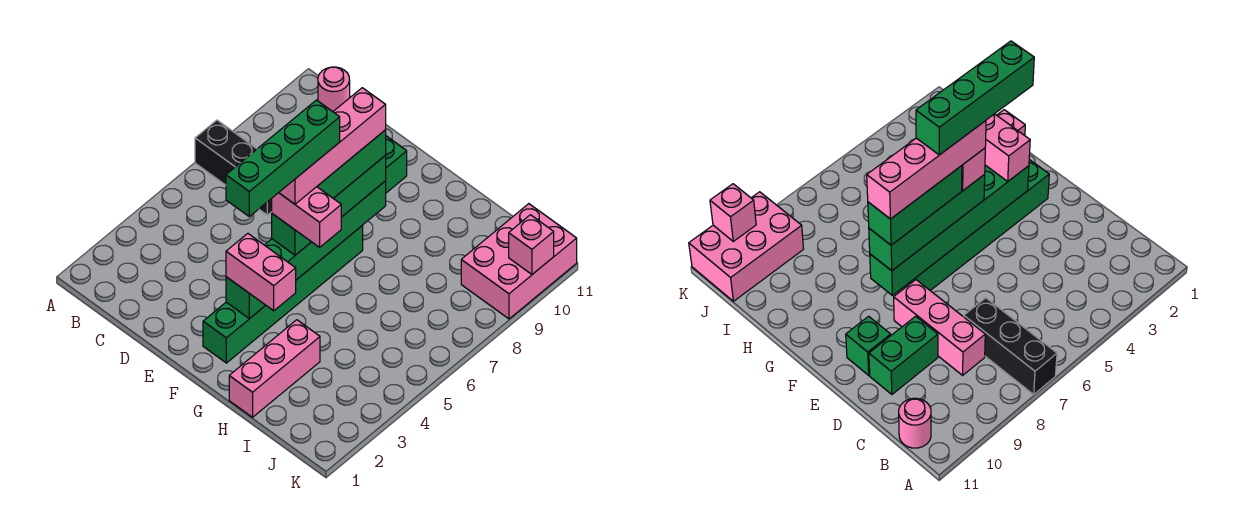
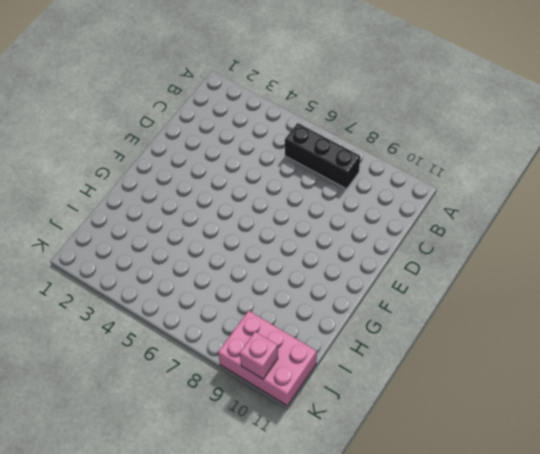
black brick B6:B8 level 1 -> black brick A7:C7 level 1
none -> pink round brick B11 level 1
none -> pink brick C8:E8 level 1
none -> green brick D9:D10 level 1

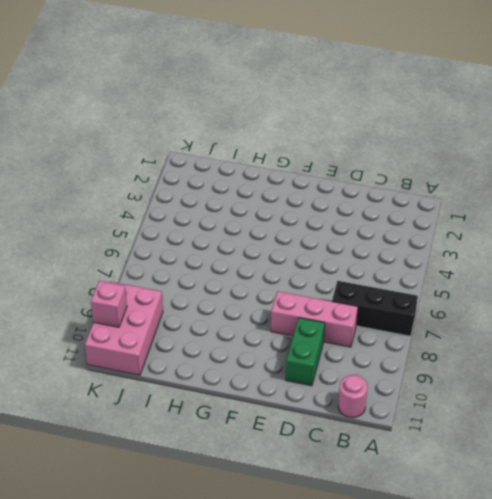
none -> green brick E10 level 1
none -> green brick F2:F7 level 1
none -> pink brick H1:H3 level 1

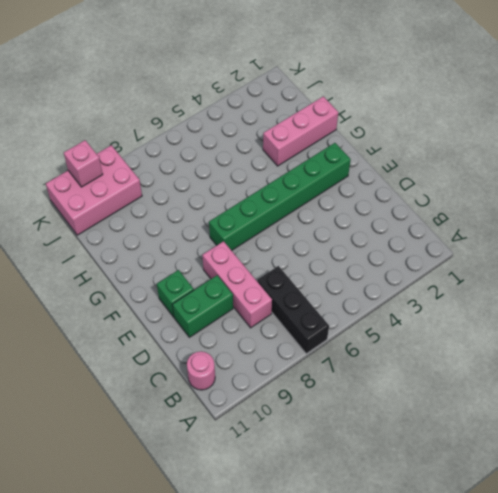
none -> green brick F3:F8 level 2
none -> pink brick F3:G3 level 3
none -> green brick F5:F8 level 3

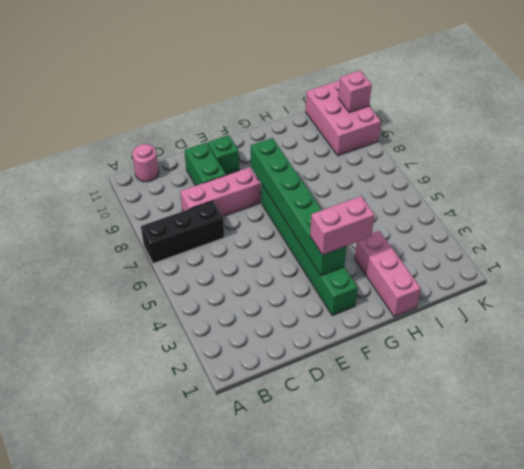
none -> green brick F5:F8 level 3
none -> pink brick F5:G5 level 4
none -> green brick F6:F8 level 4

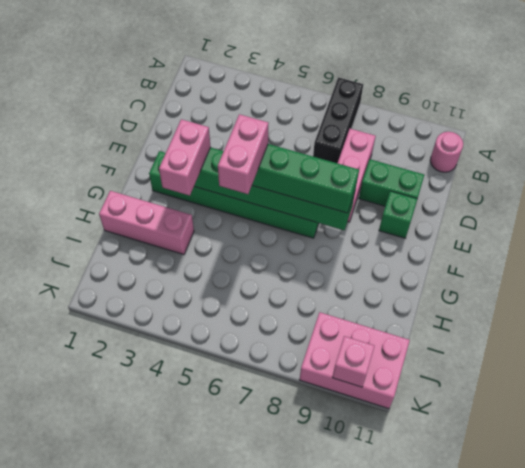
none -> green brick F6:F8 level 4
none -> pink brick F5:F8 level 5
none -> green brick F3:F6 level 6

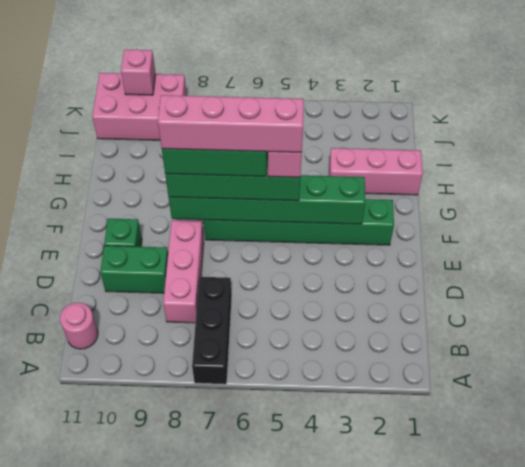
none -> pink brick F3:G3 level 3
none -> green brick F3:F6 level 6

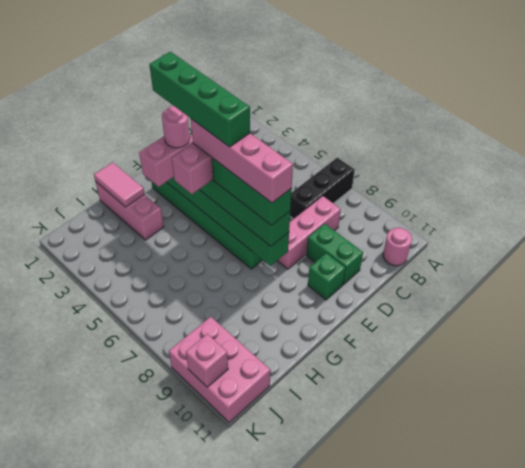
pink round brick F3 level 4 -> none
pink tile H1:H2 level 2 -> none

